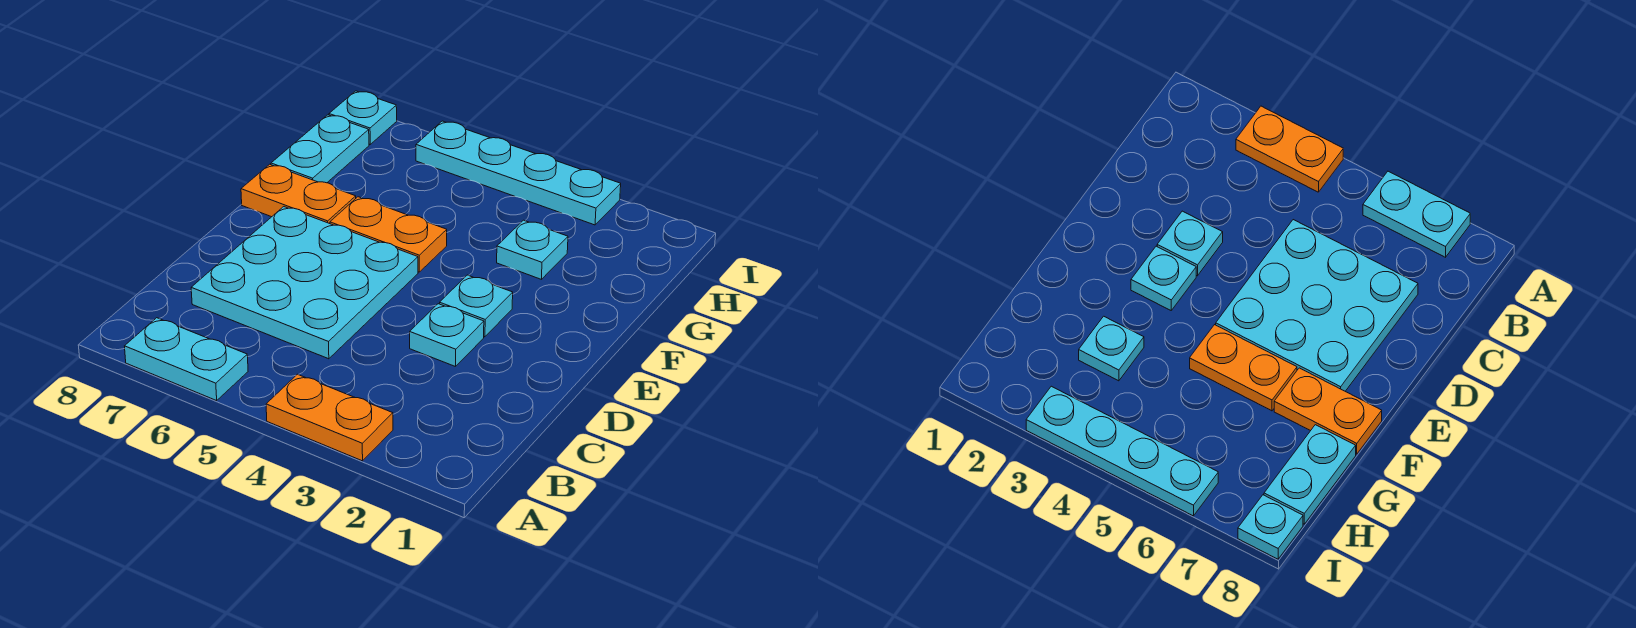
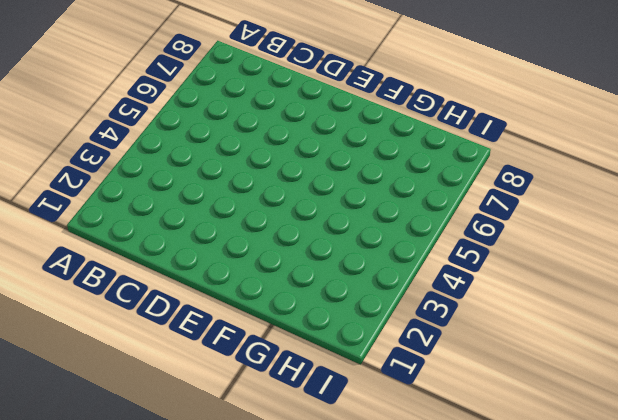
none -> orange plate A3:A4 level 1
none -> cyan plate A6:A7 level 1

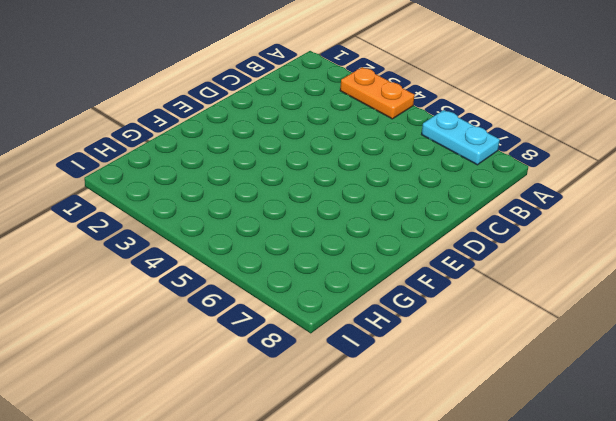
none -> cyan plate C5:E7 level 1
none -> cyan plate D3 level 1

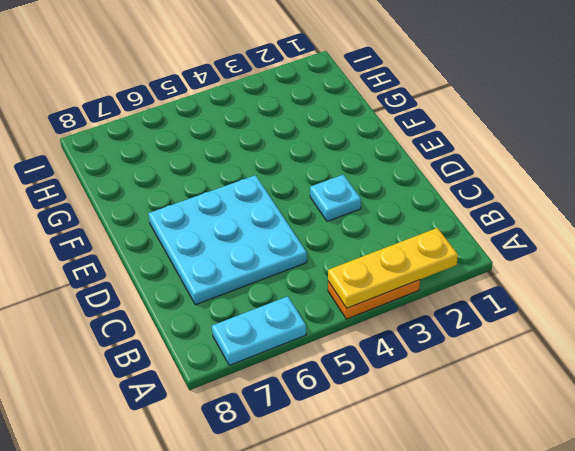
yellow plate A2:A4 level 2 -> none
none -> cyan plate E3 level 1
none -> orange plate F5:F6 level 1

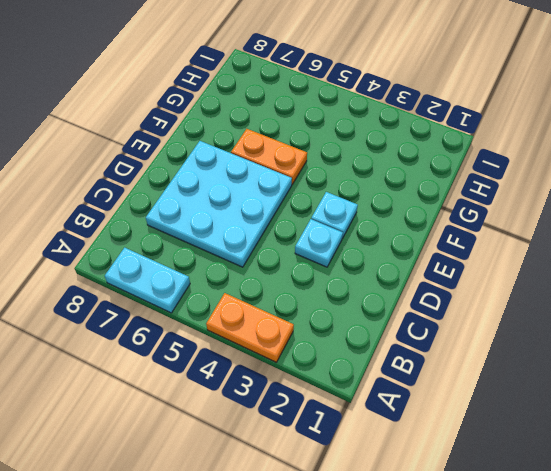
none -> orange plate F7:F8 level 1
none -> cyan plate G3 level 1

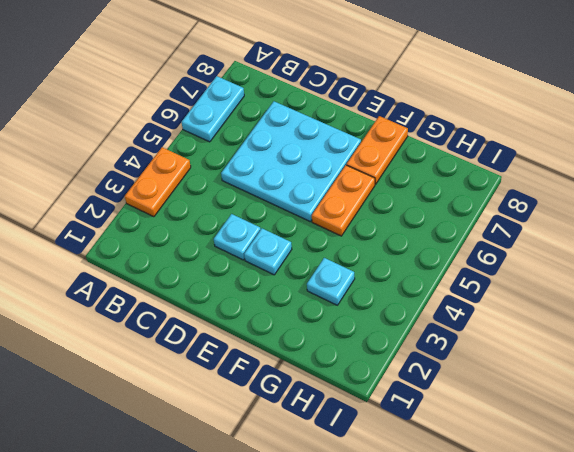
none -> cyan plate G8:H8 level 1
none -> cyan plate I3:I6 level 1

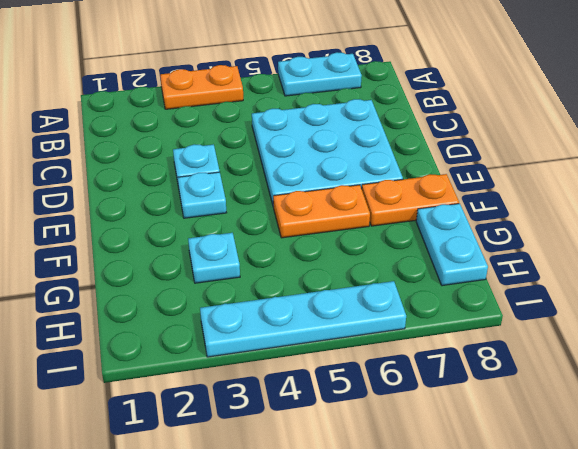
none -> cyan plate I8 level 1

